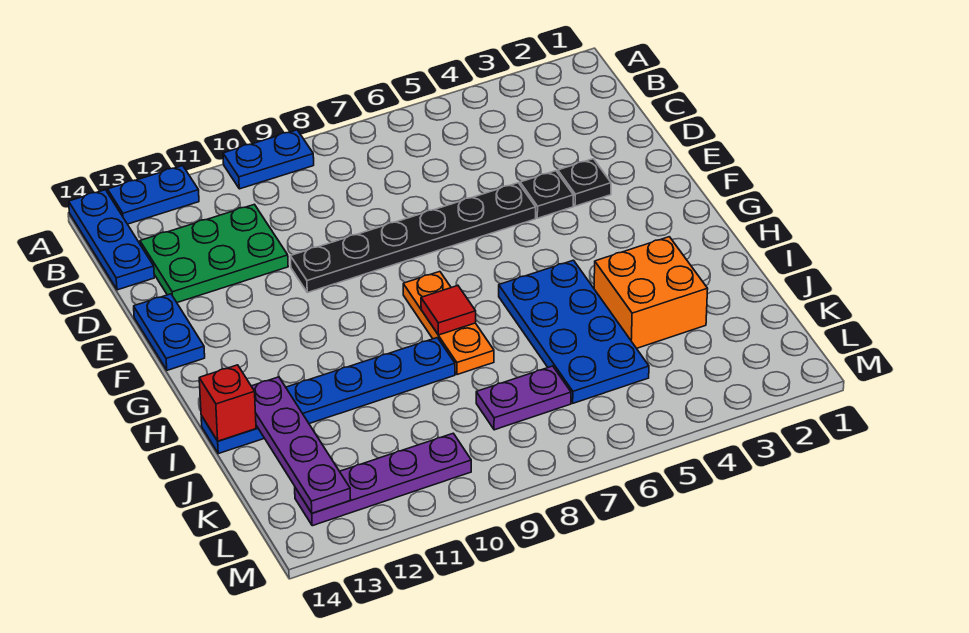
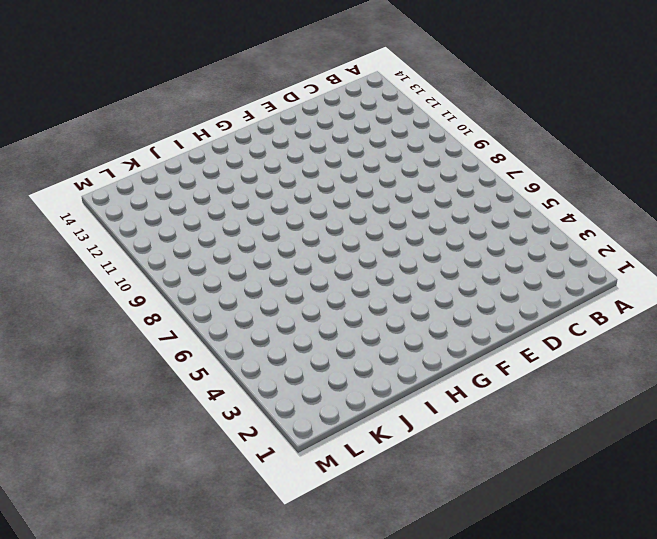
none -> blue plate A9:A10 level 1
none -> blue plate A12:A13 level 1
none -> blue plate A14:C14 level 1

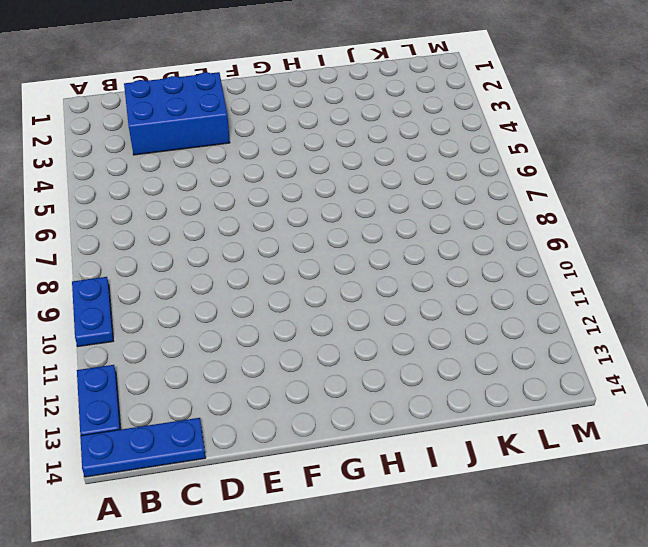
blue brick C2:E3 level 1 -> black plate E3 level 1
none -> green plate C11:D13 level 1
none -> black plate E4 level 1
none -> black plate E5:E10 level 1

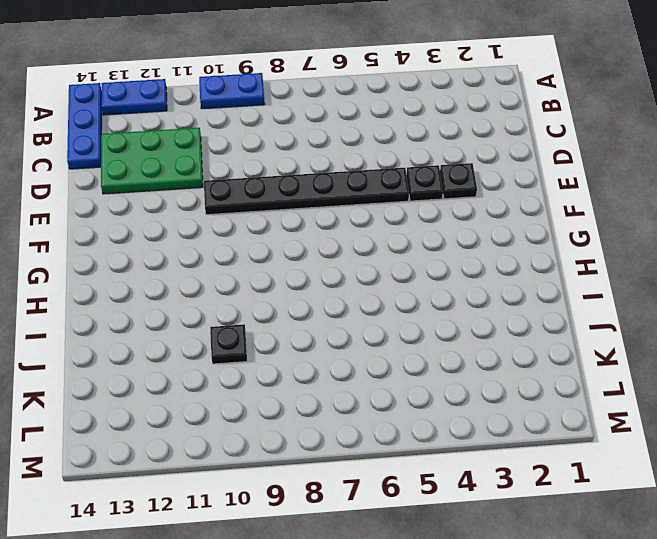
black plate J10 level 1 -> none
none -> blue plate E14:F14 level 1
none -> orange plate G8:I8 level 1
none -> blue plate H5:K6 level 1

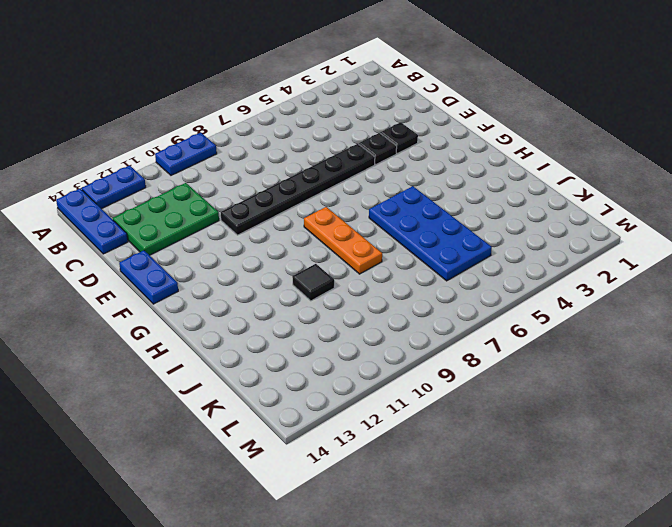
black tile I10 level 1 -> blue plate I9:I14 level 1
none -> orange brick I3:J4 level 1
none -> purple plate K7:K8 level 1
none -> purple plate L10:L13 level 1

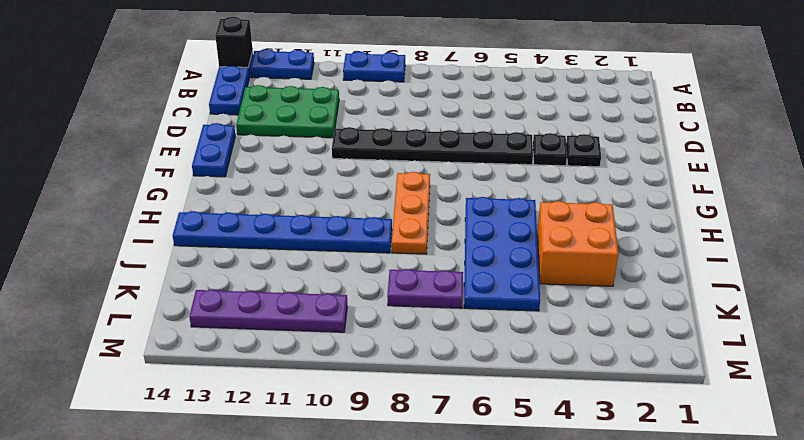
black brick A14 level 2 -> none
none -> red tile H8 level 2
none -> purple plate I13:L13 level 2
none -> red brick I14 level 2

